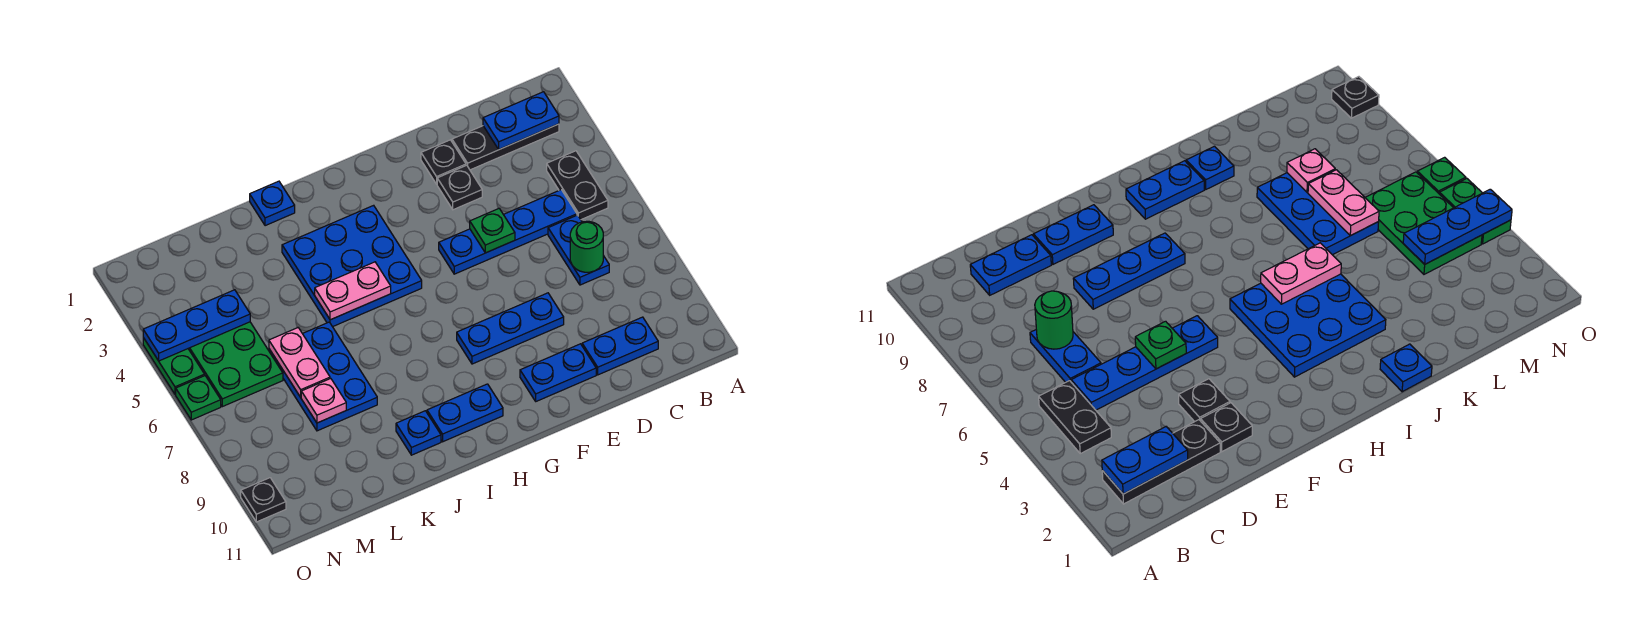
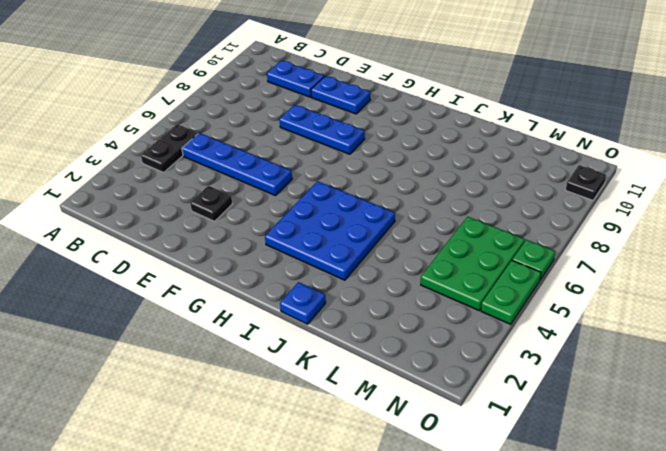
none -> black plate B2:D2 level 1
none -> blue plate C6:C7 level 1
none -> black plate E2 level 1

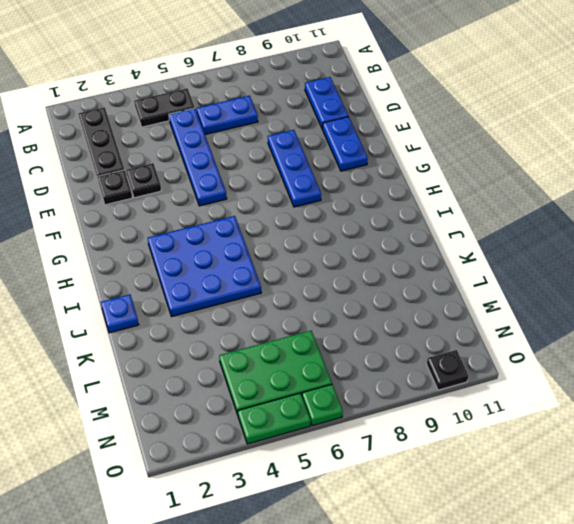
none -> blue plate H10:I10 level 1
none -> blue plate J10 level 1
none -> blue plate K6:L8 level 1

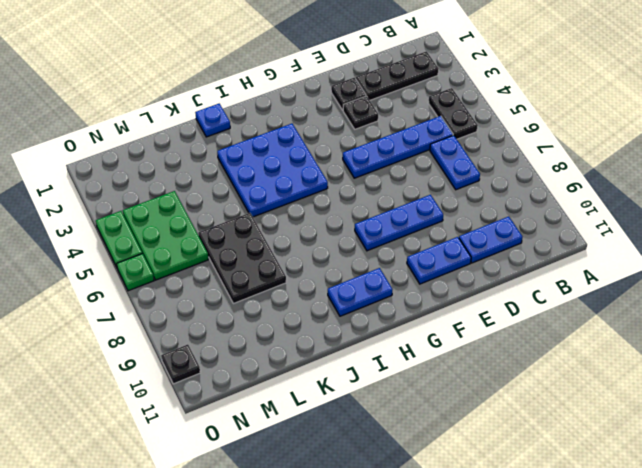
black plate K6:L8 level 1 -> blue plate K6:L8 level 1
none -> blue plate J10 level 1
none -> blue plate B2:C2 level 2
none -> green round brick C7 level 2

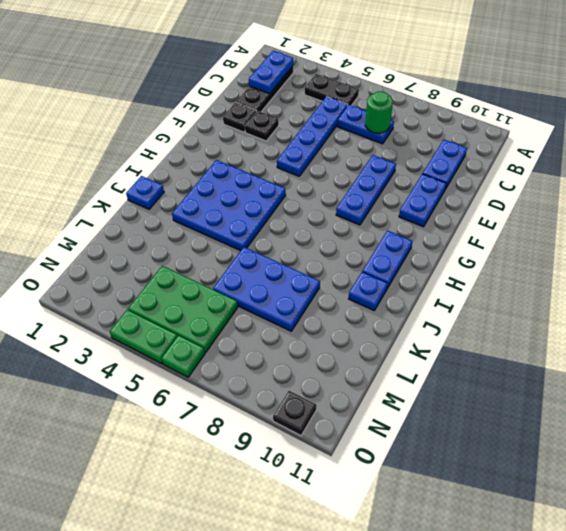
none -> green plate E5 level 2
none -> pink plate I5:J5 level 2
none -> pink plate L6:L7 level 2

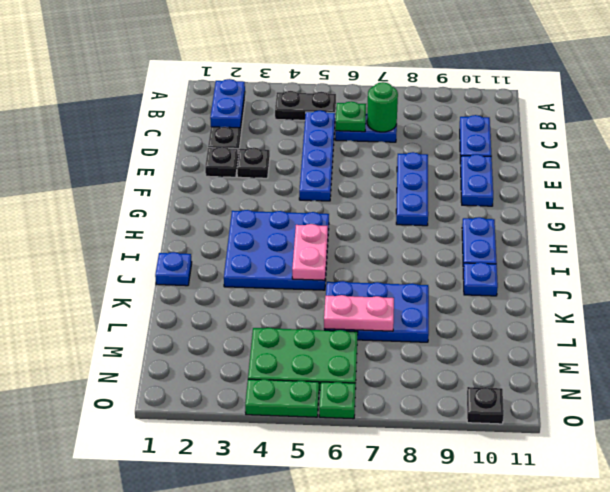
green plate C6 level 2 -> green plate E5 level 2
none -> pink plate L8 level 2
none -> blue plate M4:O4 level 2

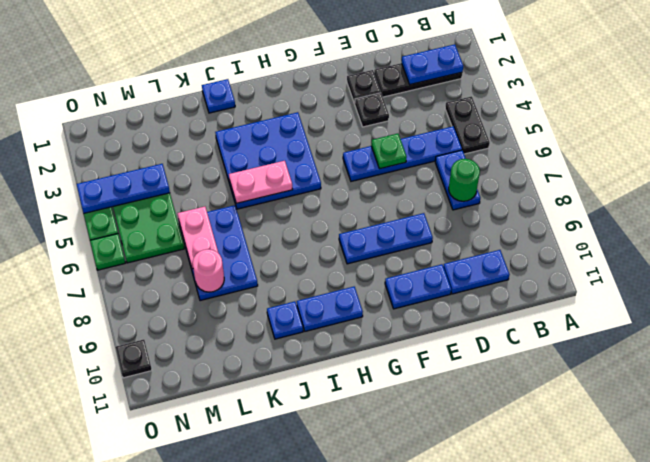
pink round brick L8 level 2 -> pink plate L8 level 2

